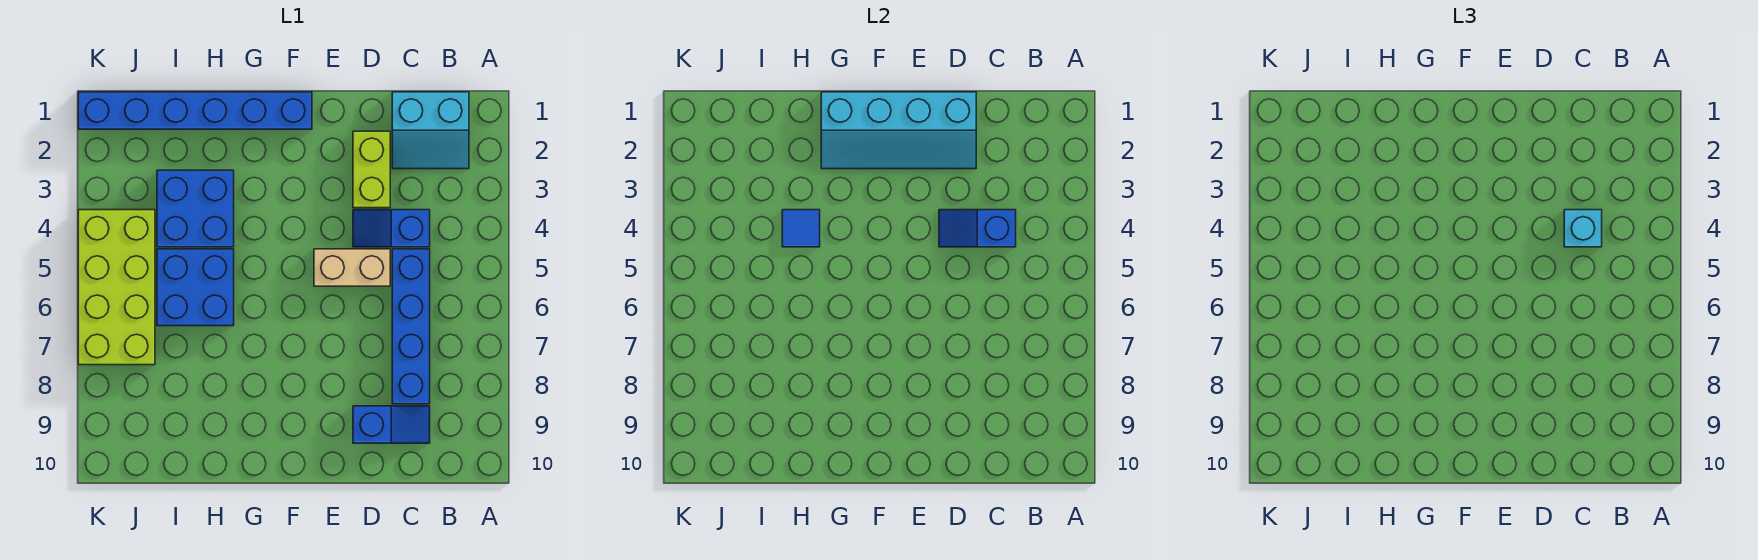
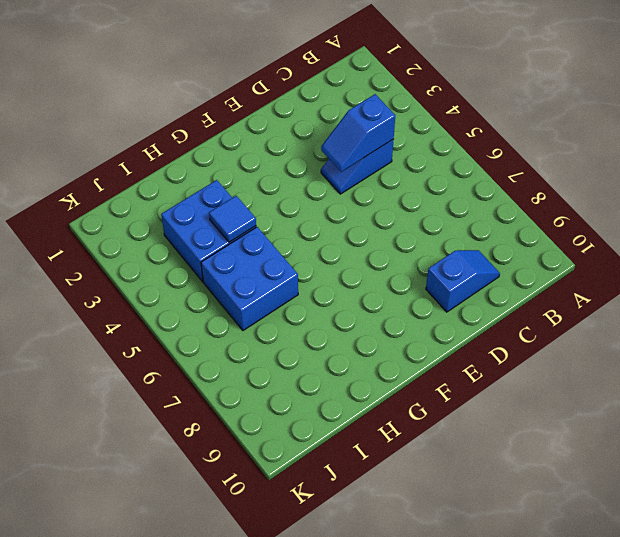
none -> cyan slope B1:C2 level 1 top 1
none -> blue brick C5:C8 level 1
none -> lime brick D2:D3 level 1

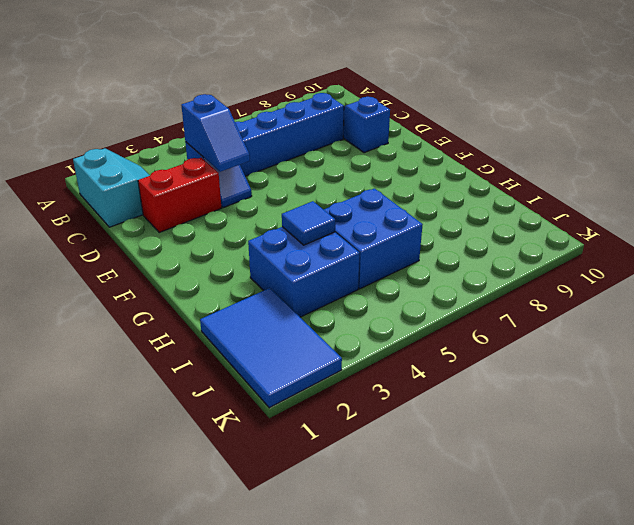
red brick D2:D3 level 1 -> lime brick D2:D3 level 1
blue tile I1:K2 level 1 -> blue brick F1:K1 level 1
none -> tan brick D5:E5 level 1
none -> lime brick J4:K7 level 1
none -> cyan slope D1:G2 level 2 top 1

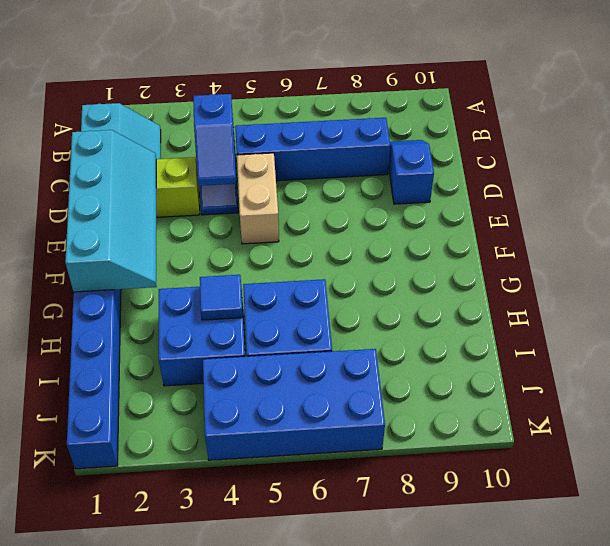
blue brick J4:K7 level 1 -> lime brick J4:K7 level 1
none -> cyan brick C4 level 3

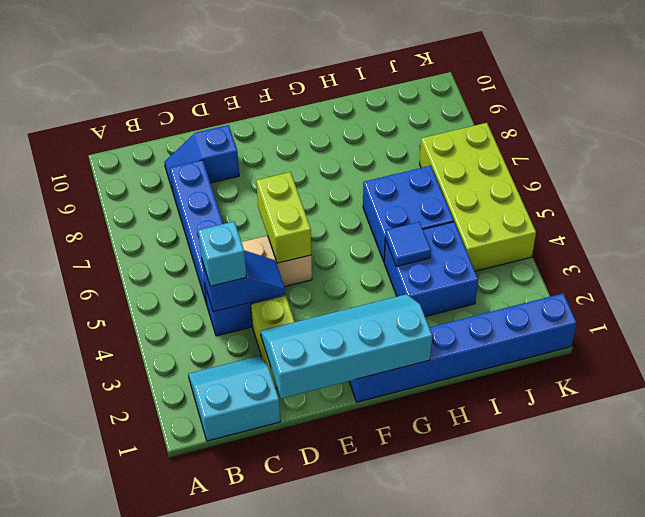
lime brick E5:E6 level 2 -> none

